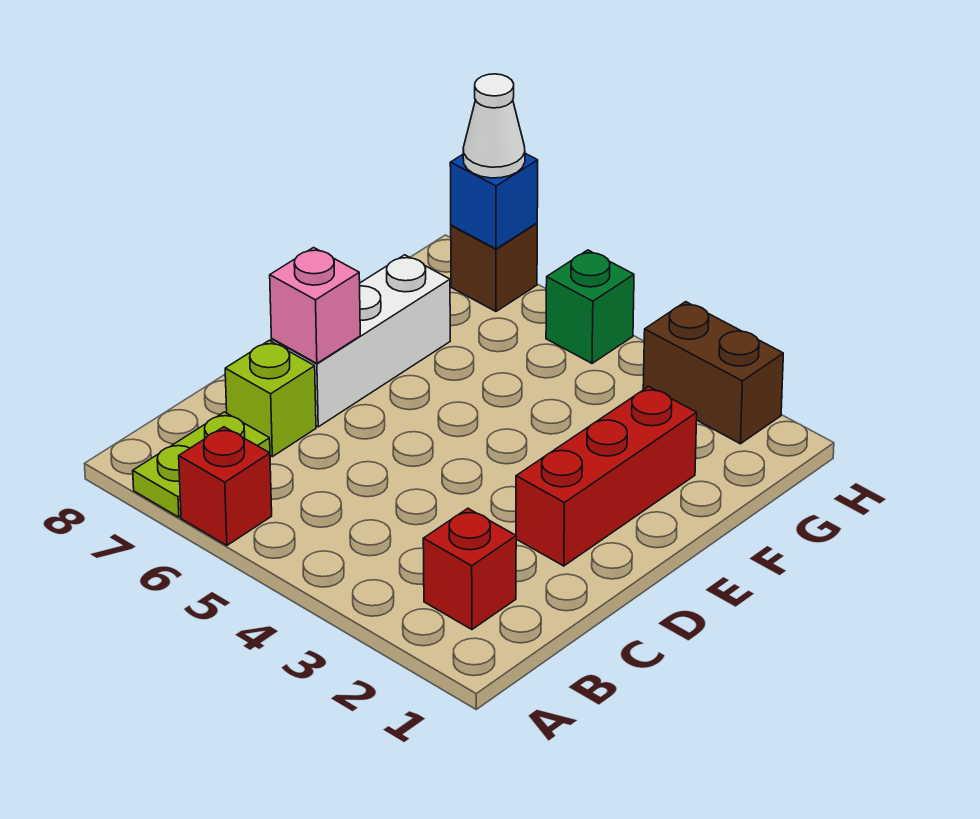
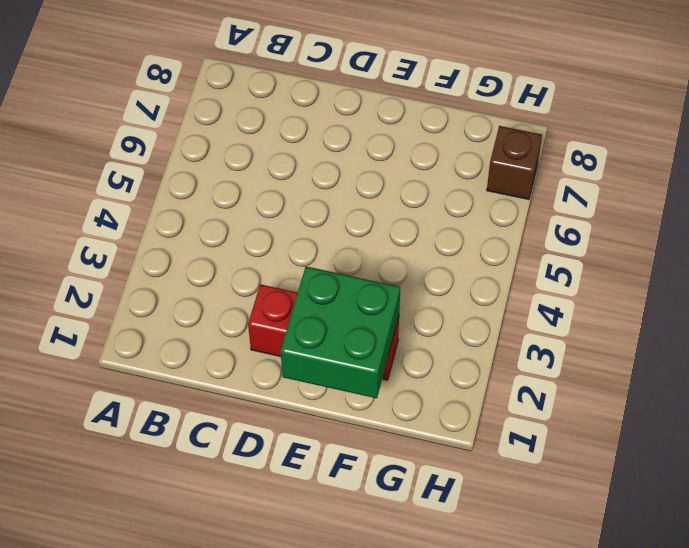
green brick E1:F2 level 2 -> none
none -> red brick A6 level 1
none -> lime plate A7:B7 level 1
none -> red brick B2 level 1

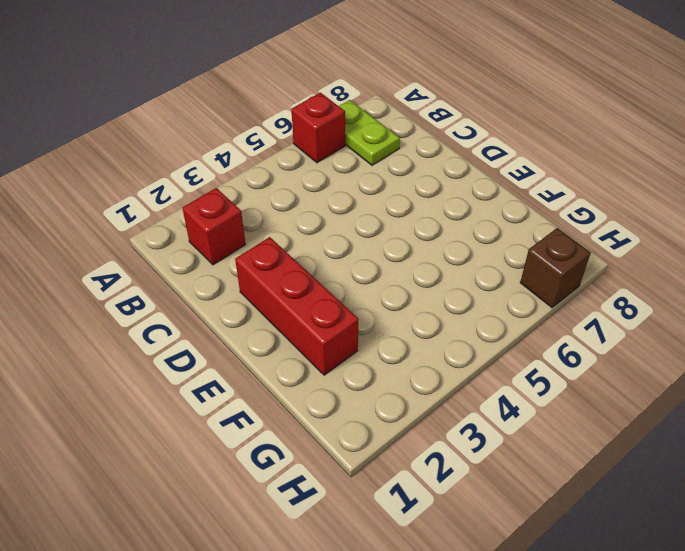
none -> lime brick C7 level 1
none -> white brick D7:F7 level 1
none -> brown brick H2:H3 level 1

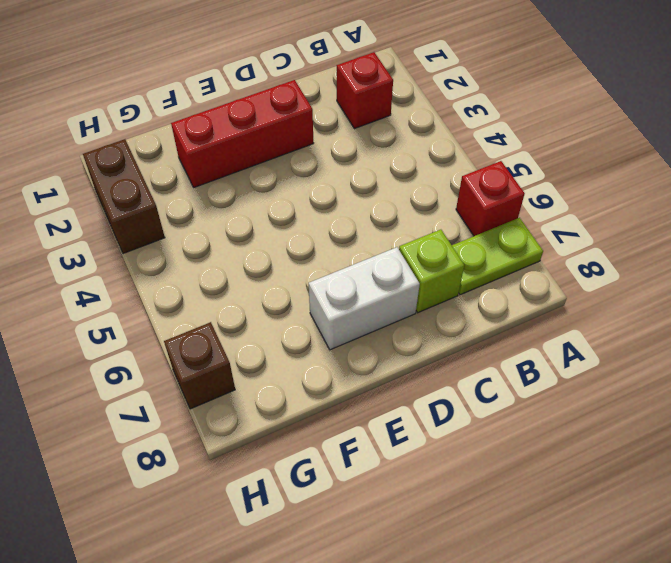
white brick D7:E7 level 1 -> white brick D7:F7 level 1
none -> green brick H5 level 1
none -> pink brick D7 level 2
none -> blue brick H7 level 2

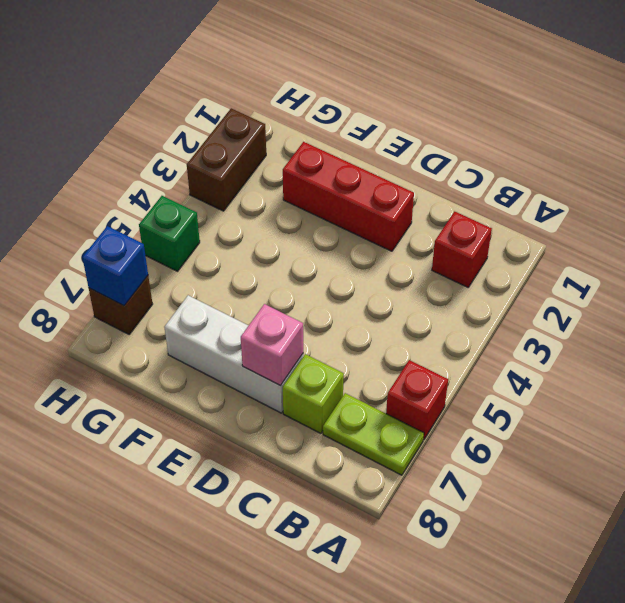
none -> white cone H7 level 3

